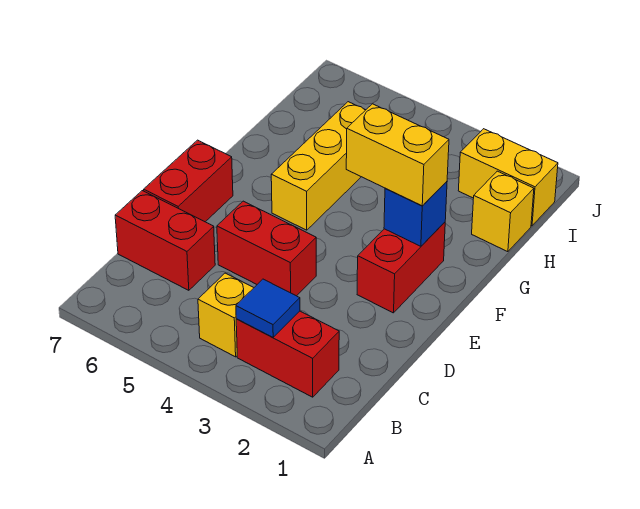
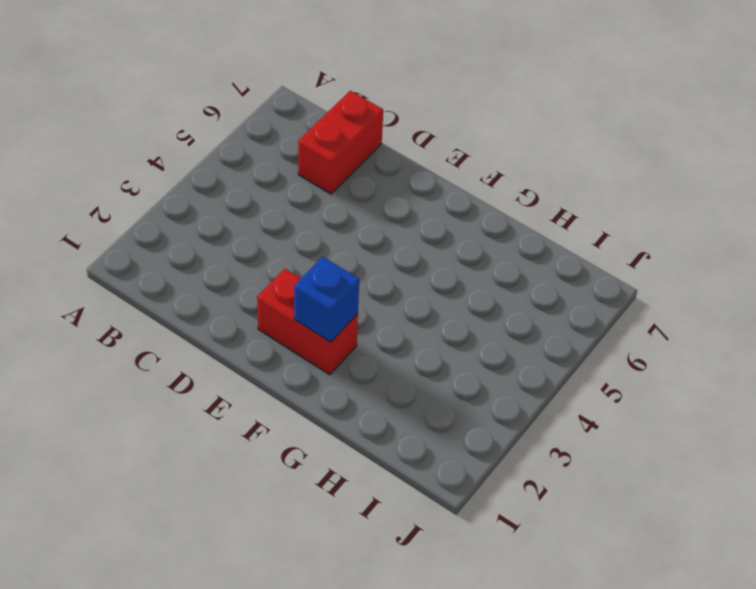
none -> red brick B2:B3 level 1
none -> yellow brick B4 level 1
none -> red brick D4:D5 level 1

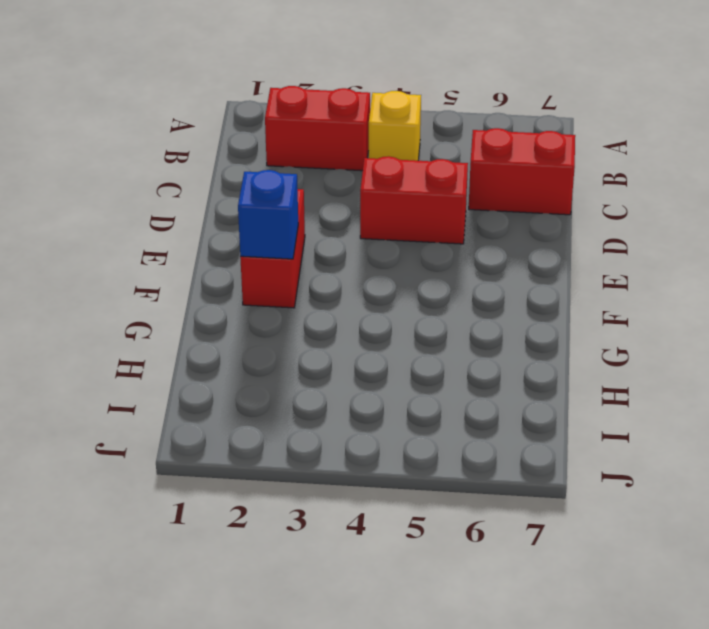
none -> red brick D7:E7 level 1
none -> yellow brick F5:H5 level 1
none -> yellow brick H1 level 1

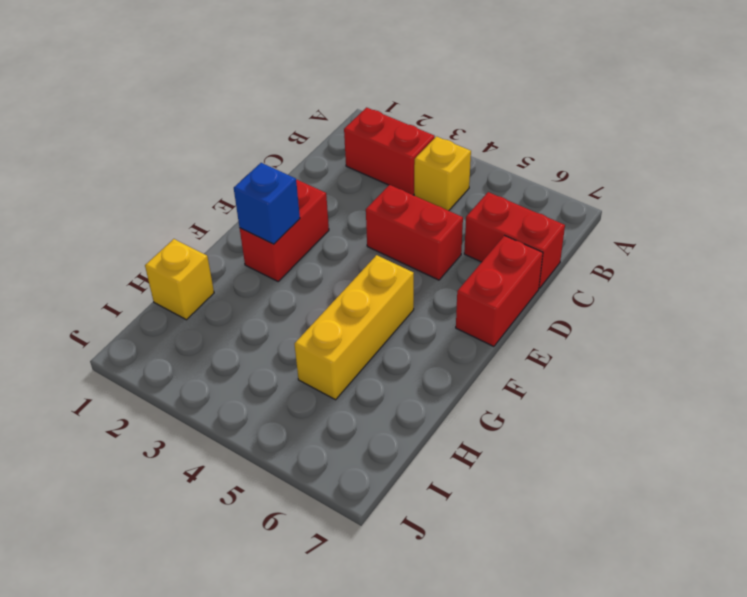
none -> yellow brick I1:I2 level 1
none -> blue tile B3 level 2
none -> yellow brick F2:F3 level 3

